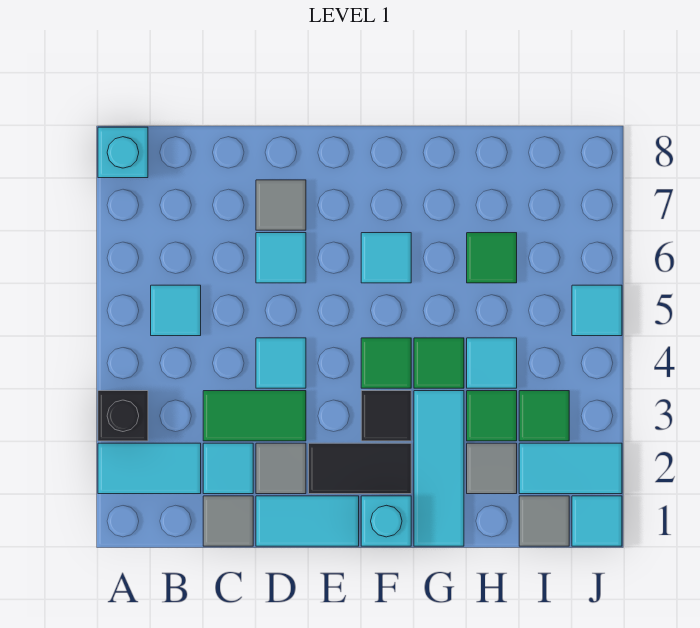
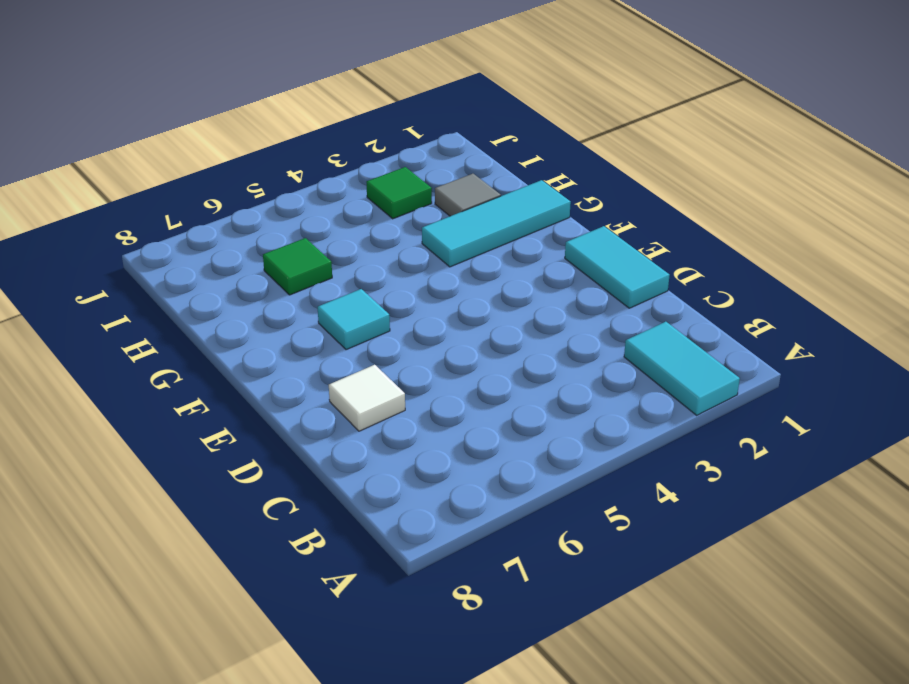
white tile D7 level 1 -> grey tile D7 level 1
none -> black brick A3 level 1
none -> cyan brick A8 level 1
none -> cyan tile B5 level 1

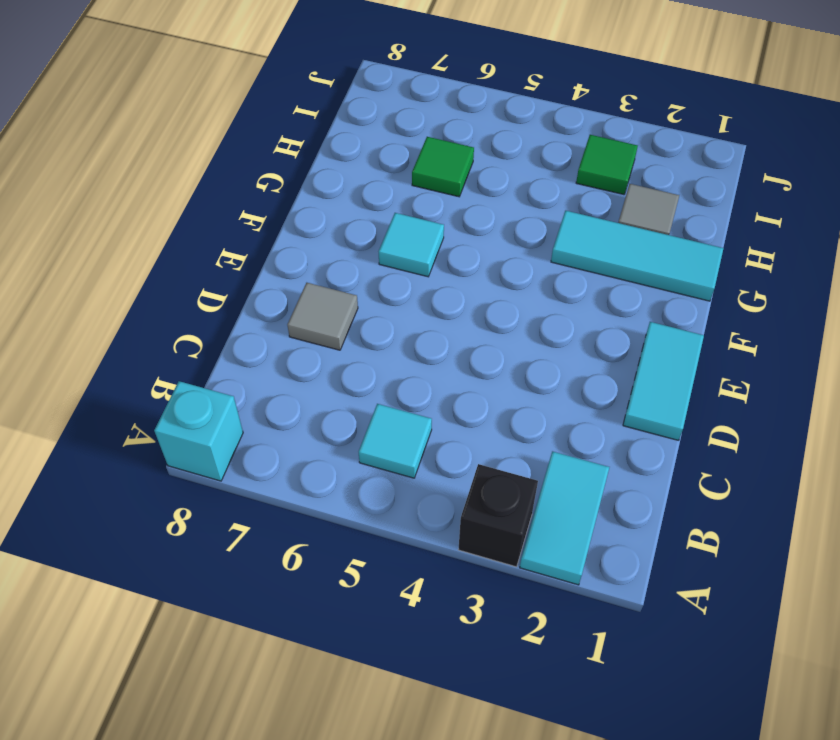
none -> grey tile C1 level 1
none -> cyan tile C2 level 1
none -> green tile C3:D3 level 1

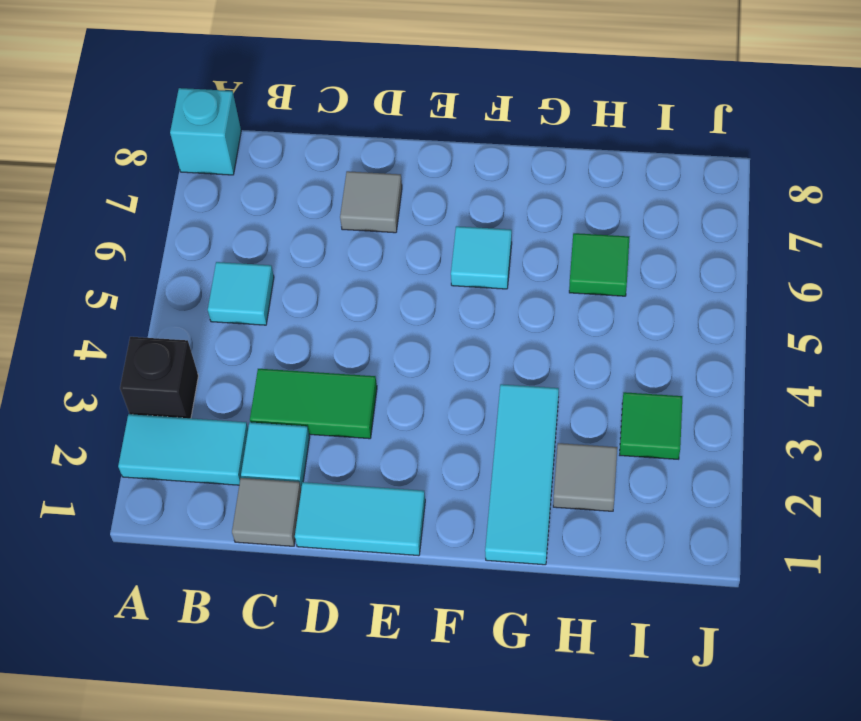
none -> grey tile D2 level 1
none -> cyan tile D4 level 1
none -> cyan tile D6 level 1

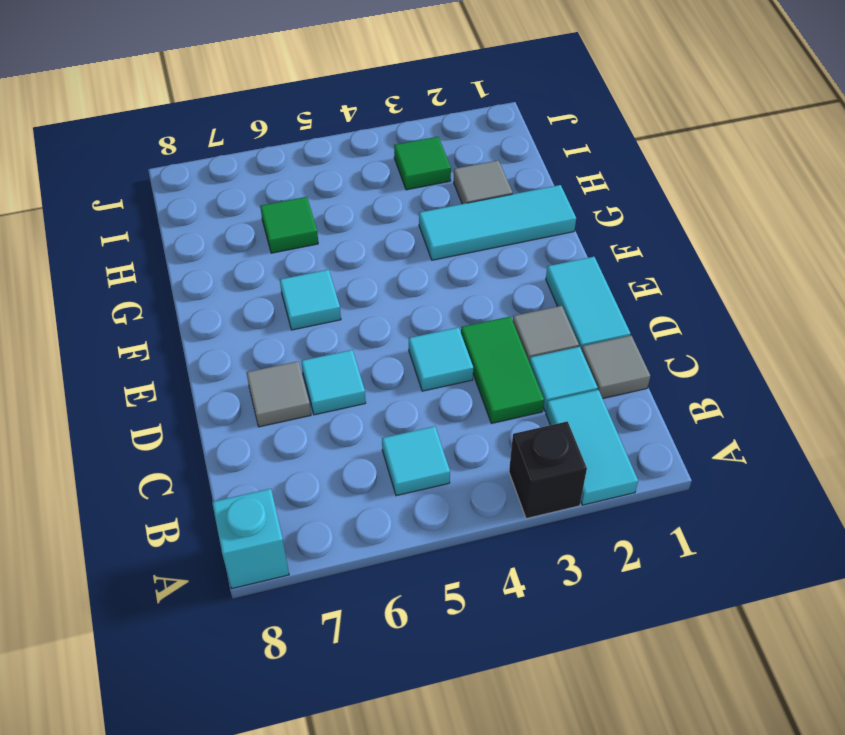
none -> black tile E2:F2 level 1
none -> cyan brick F1 level 1
none -> black tile F3 level 1

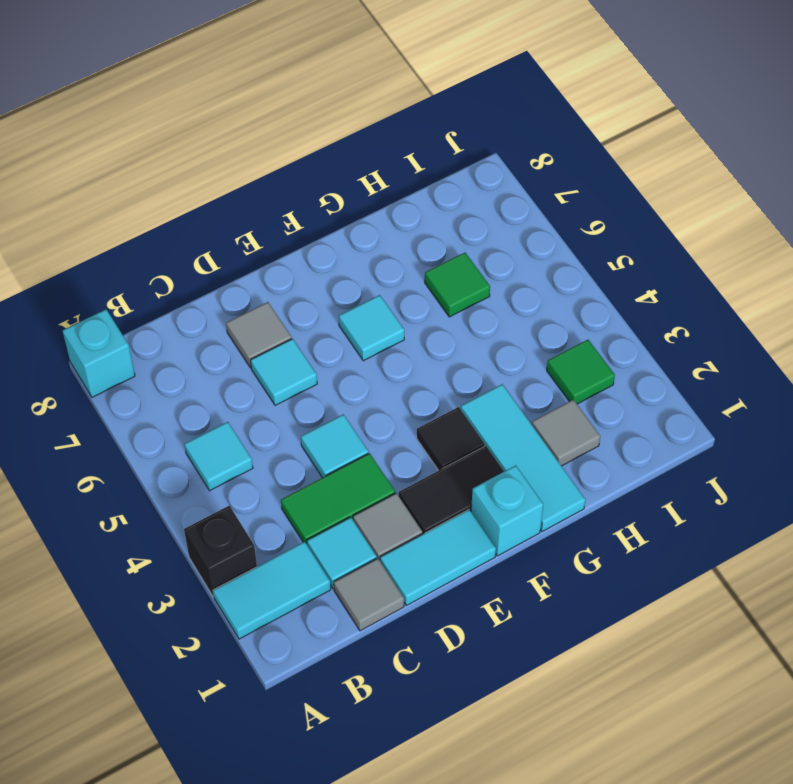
none -> green tile F4 level 1
none -> green tile G4 level 1
none -> green tile H3 level 1

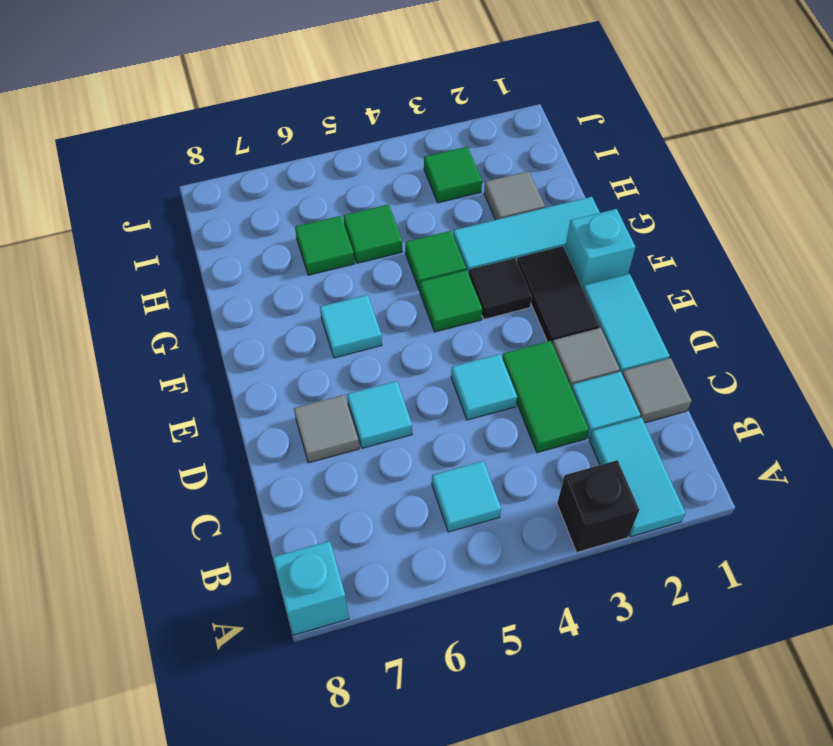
green tile H5 level 1 -> green tile H3 level 1
none -> cyan tile H4 level 1
none -> grey tile I1 level 1
none -> cyan tile I2:J2 level 1

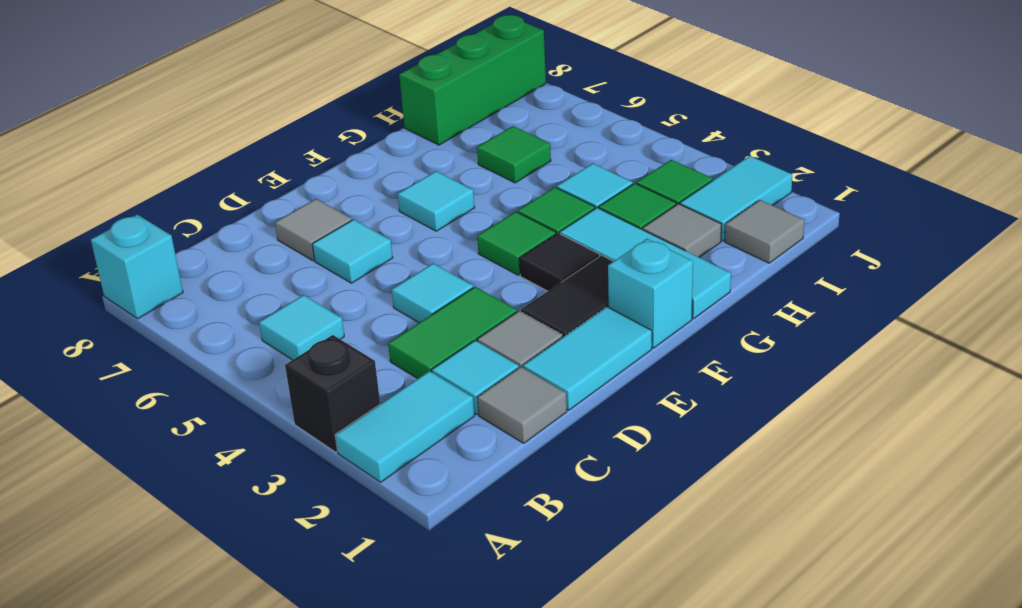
green brick H8:J8 level 1 -> none
none -> cyan tile J1 level 1
none -> cyan tile J5 level 1

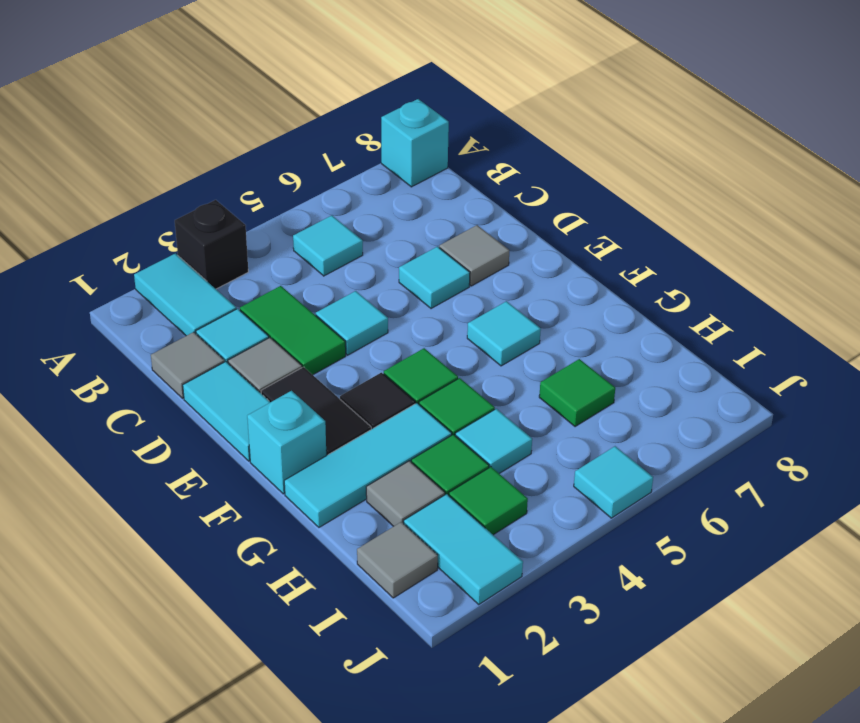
none -> cyan tile J1 level 1

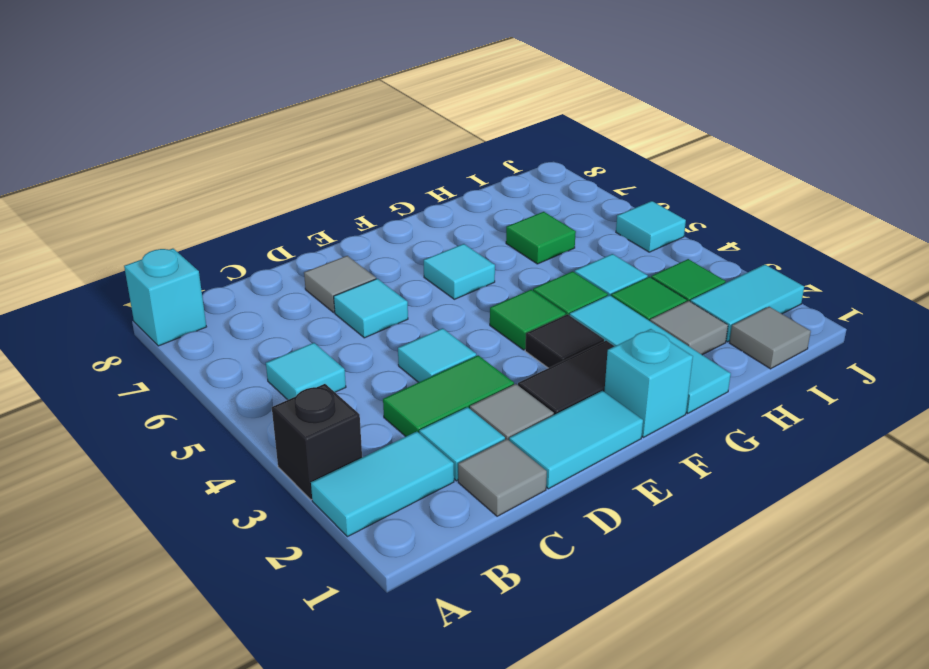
none -> cyan tile J1 level 1

